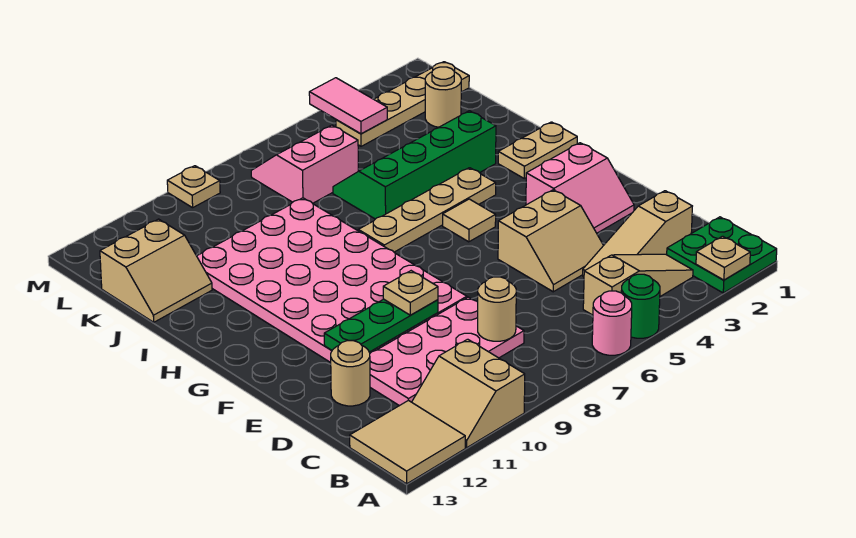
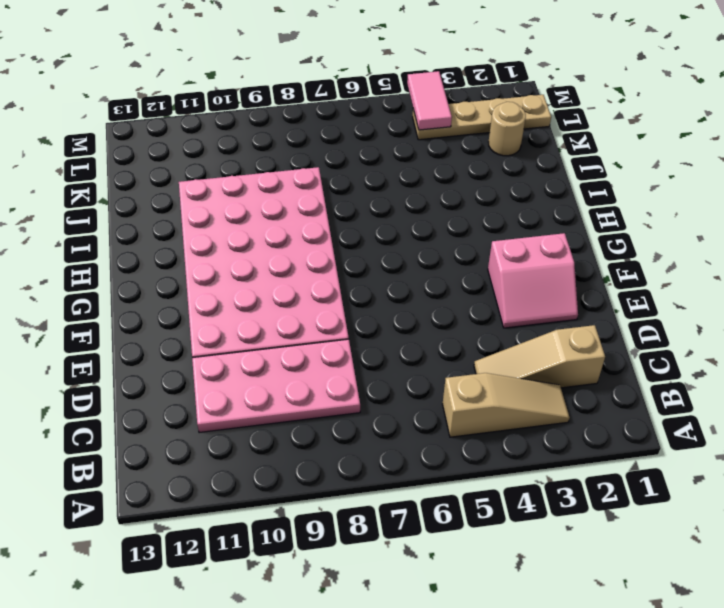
none -> green plate A1:B2 level 1
none -> green round brick A5 level 1
none -> pink round brick A6 level 1

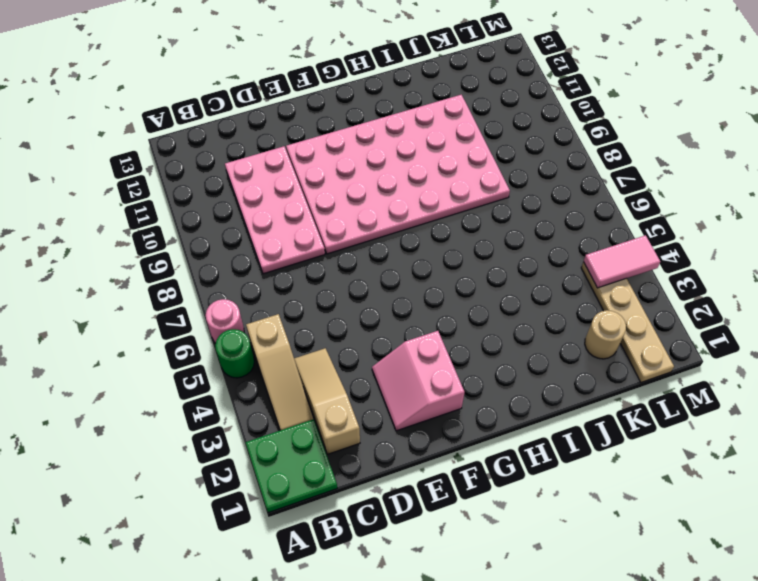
none -> tan slope A10:B11 level 1 top 10
none -> tan tile A12:B13 level 1
none -> tan slope D4:E5 level 1 top E

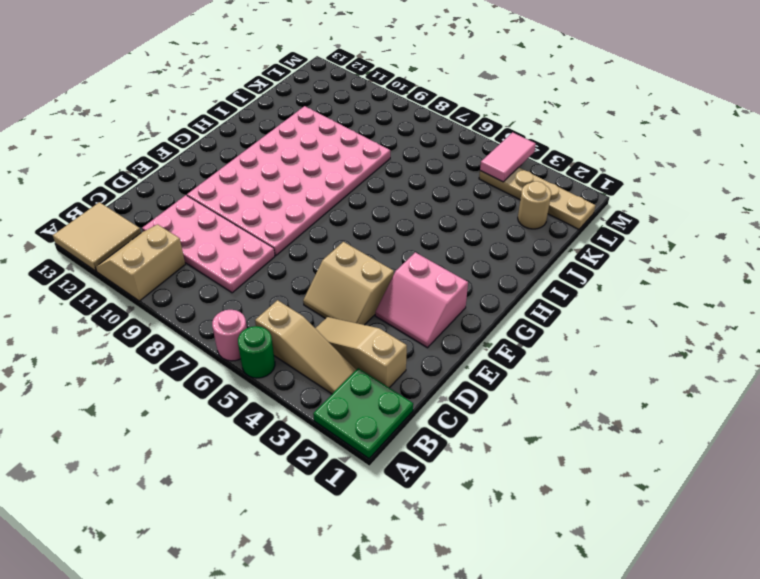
none -> tan round brick D12 level 1
none -> tan tile G5 level 1
none -> tan plate H1:H2 level 1

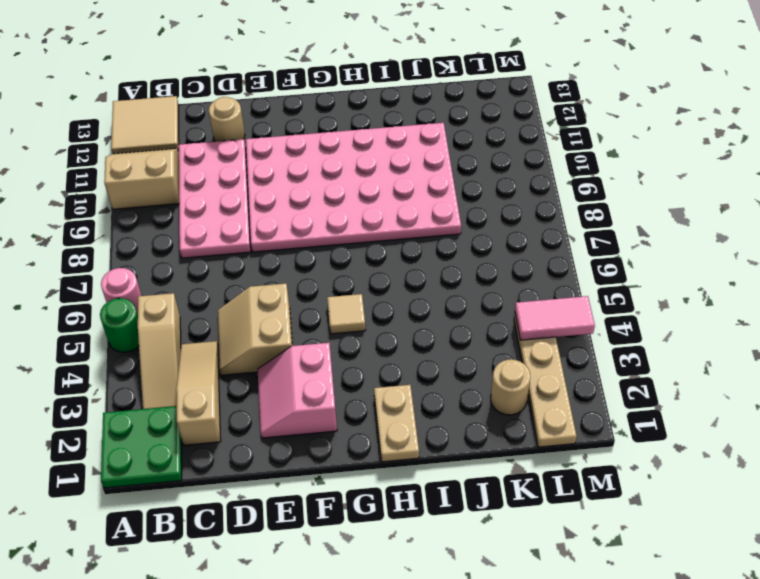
none -> tan plate H4:H7 level 1
none -> green slope I3:J6 level 1 top I
none -> tan slope J12:K13 level 1 top K

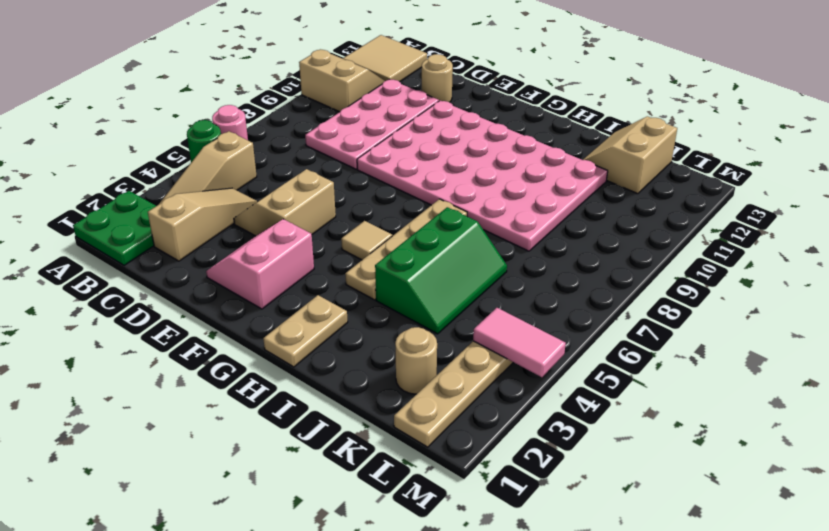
green slope I4:J6 level 1 top I -> green slope I3:J6 level 1 top I
none -> pink slope K6:L7 level 1 top K
none -> tan plate M9 level 1
none -> tan plate A2 level 2

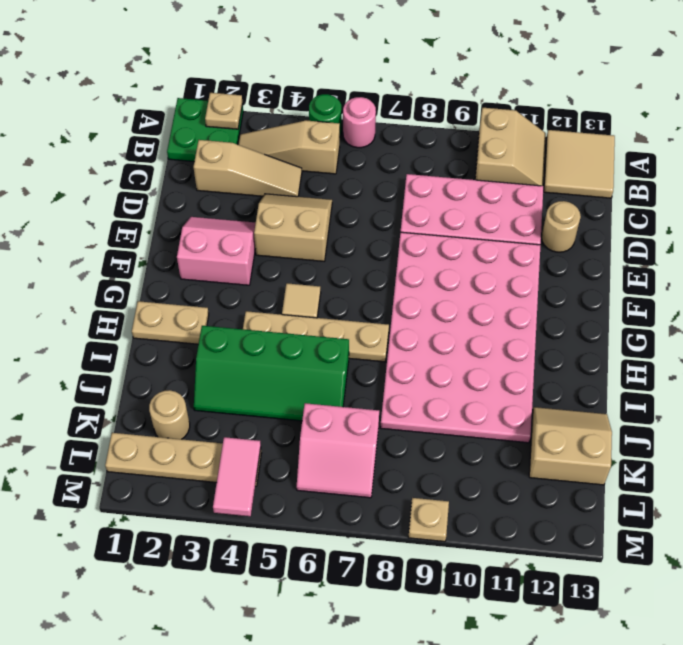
none -> tan round brick C8 level 2
none -> green plate E9:E11 level 2
none -> tan plate E9 level 3

